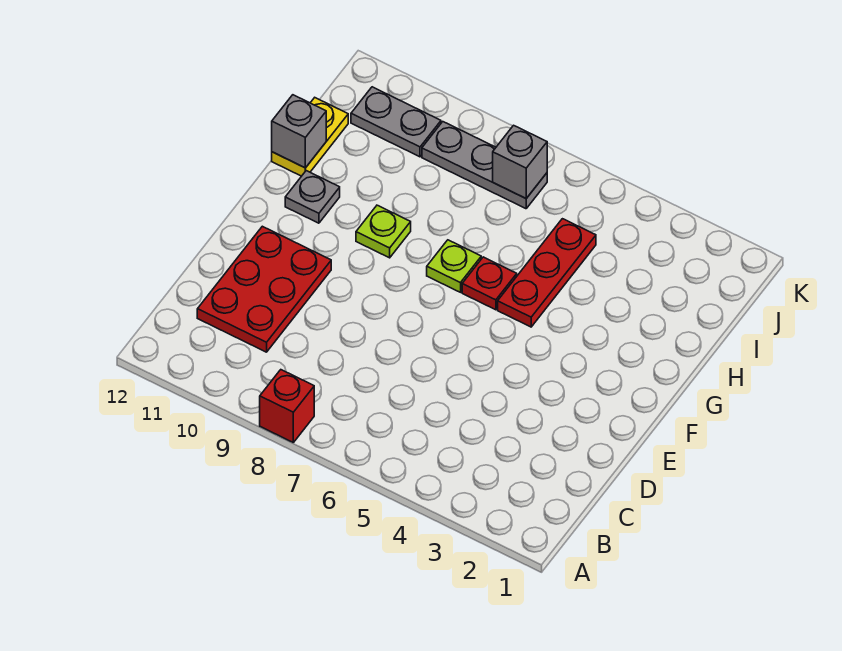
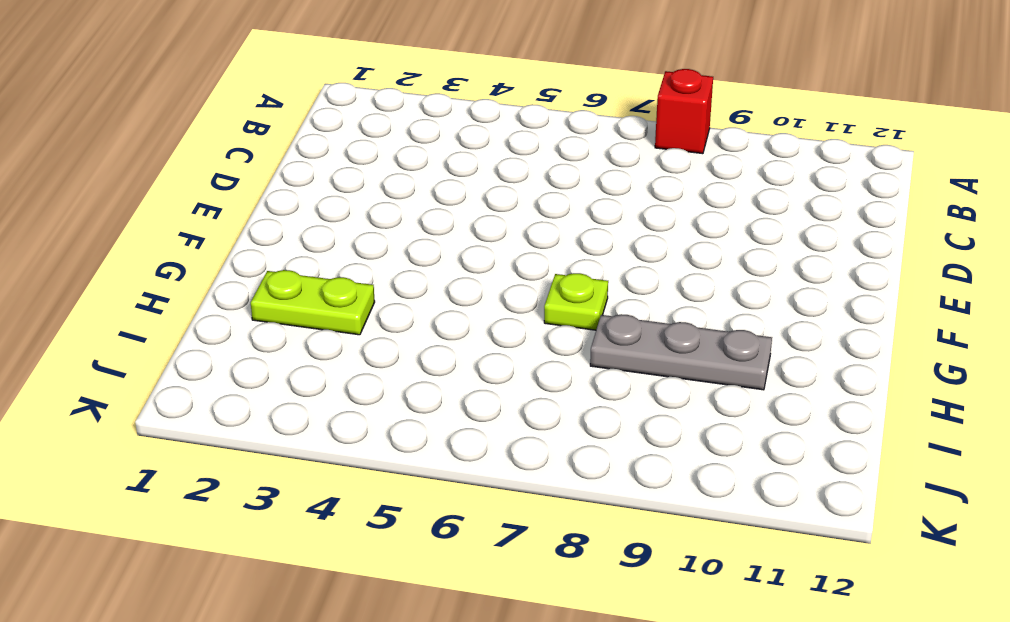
lime plate H2:H3 level 1 -> none
grey plate H8:H10 level 1 -> grey plate J7:J9 level 1
none -> red plate C10:E11 level 1
none -> red plate G5:I5 level 1
none -> red plate G6 level 1

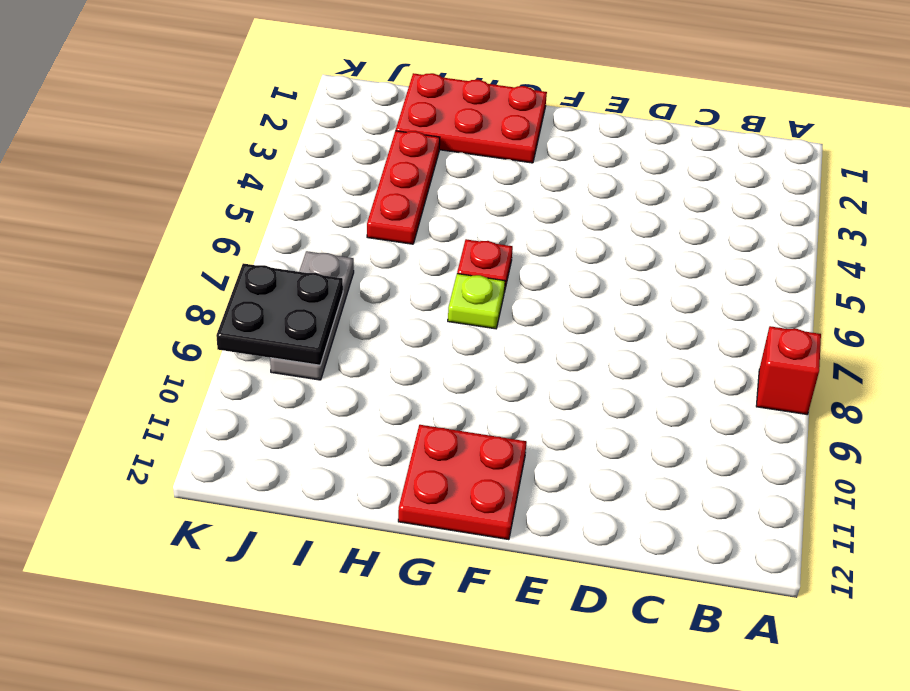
red plate F11:G12 level 1 -> grey plate G11 level 1
red plate G1:I2 level 1 -> red plate C10:E11 level 1
red plate I3:I5 level 1 -> red plate G5:I5 level 1
black plate J8:K9 level 2 -> none
none -> lime plate G9 level 1
none -> yellow plate H12:I12 level 1
none -> grey plate J10:J11 level 1

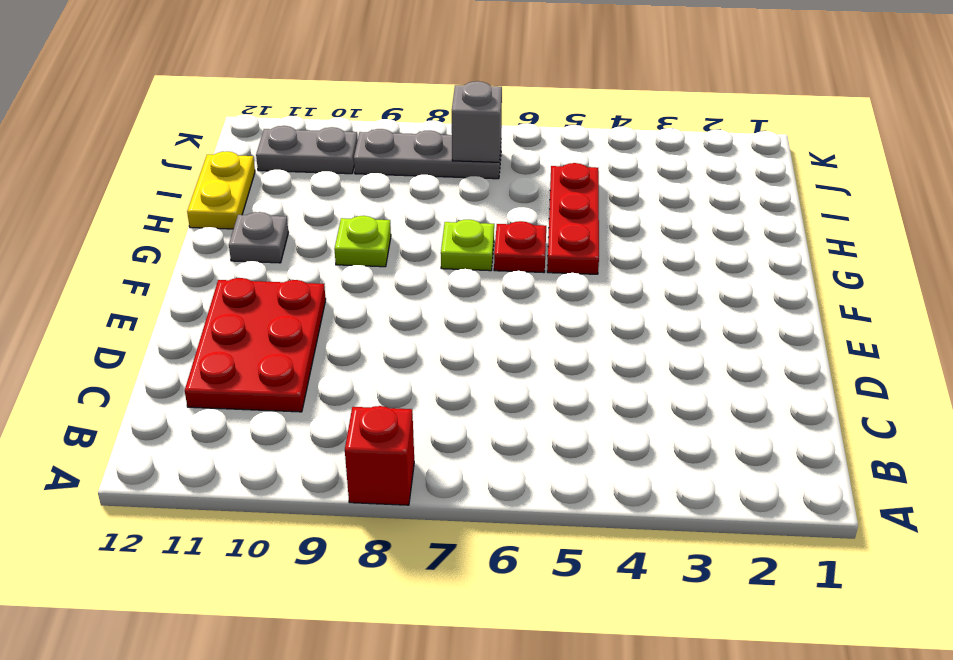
none -> grey brick H12 level 2

